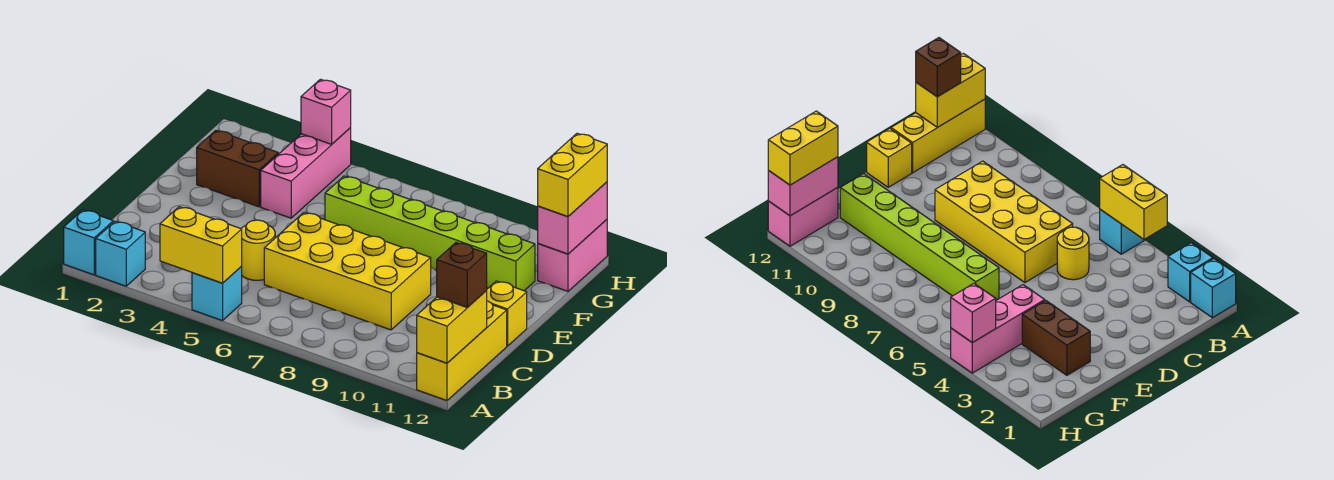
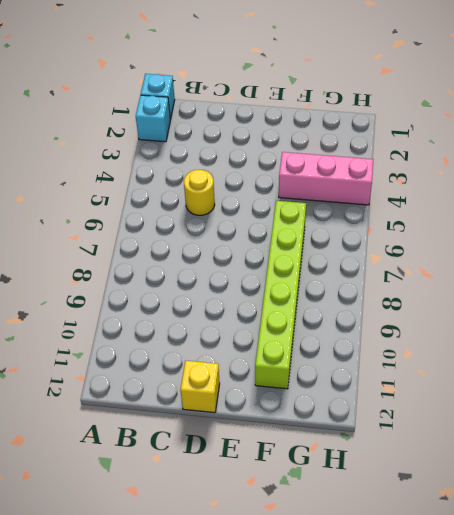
none -> cyan brick A5 level 1
none -> yellow brick A12:C12 level 1
none -> yellow brick C6:D9 level 1

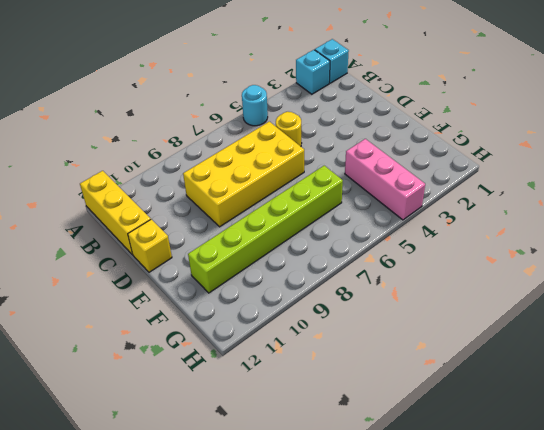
cyan round brick A5 level 1 -> cyan brick A5 level 1
none -> brown brick F2:F3 level 1
none -> pink brick G12:H12 level 1
none -> yellow brick A4:A5 level 2

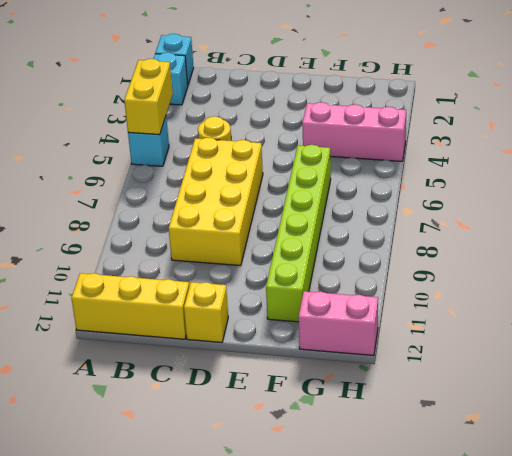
none -> brown brick F2:F3 level 1
none -> yellow brick A12:B12 level 2
none -> pink brick G12:H12 level 2

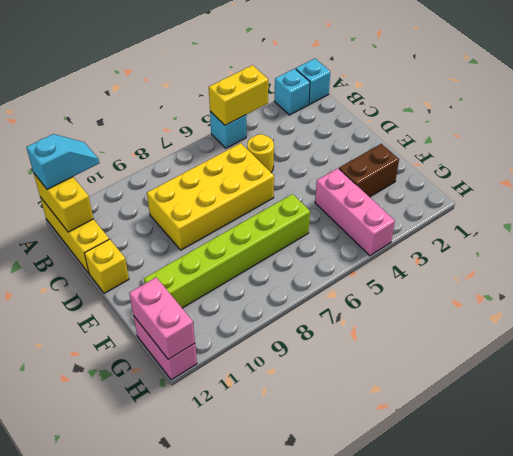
cyan slope A11:A12 level 3 top 12 -> none
none -> pink brick H4 level 2
none -> brown brick B12 level 3
none -> yellow brick G12:H12 level 3

